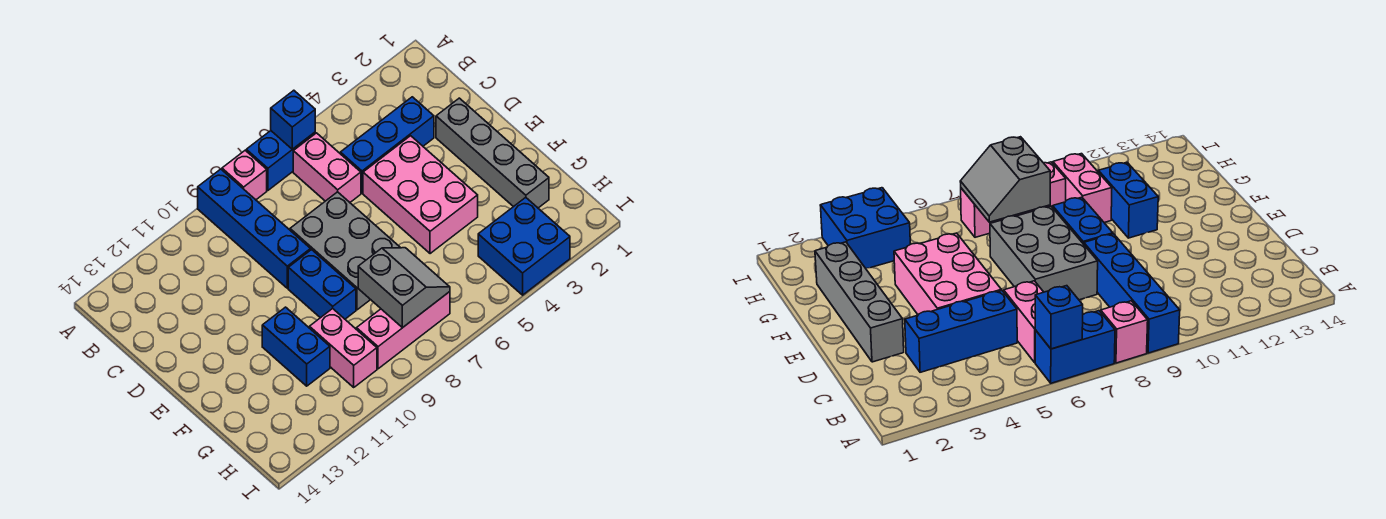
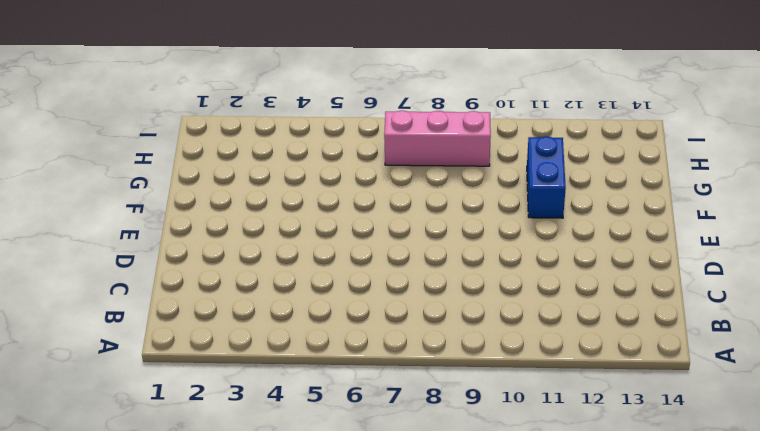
none -> blue brick A6:A7 level 1
none -> pink brick A8 level 1
none -> blue brick A9:D9 level 1

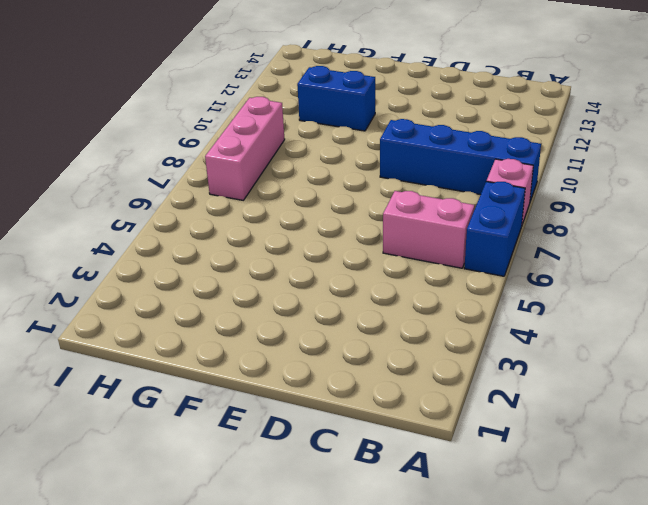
none -> blue brick C3:C5 level 1
none -> grey brick D2:G2 level 1
none -> pink brick D4:F5 level 1

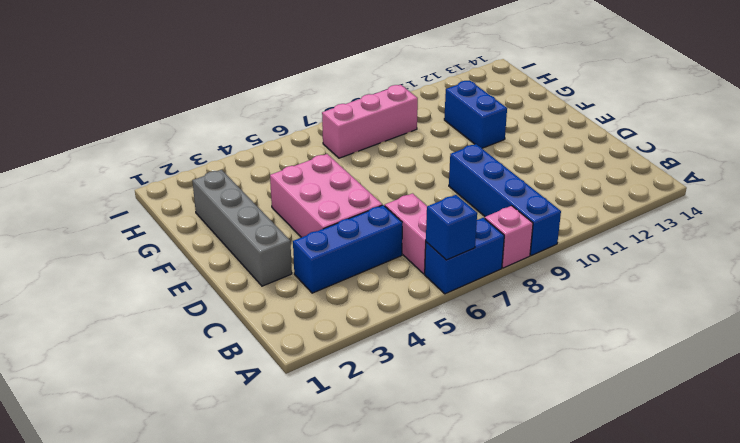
none -> grey brick D7:F8 level 1
none -> blue brick E9:F9 level 1
none -> pink brick G10:H10 level 1

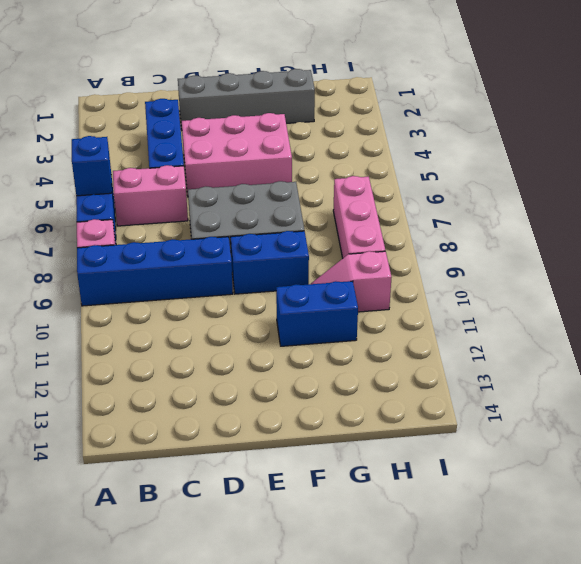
pink slope G10:H10 level 1 top H -> pink brick G10:H10 level 1
none -> blue brick H3:I4 level 1
none -> grey slope G7:H8 level 2 top 8

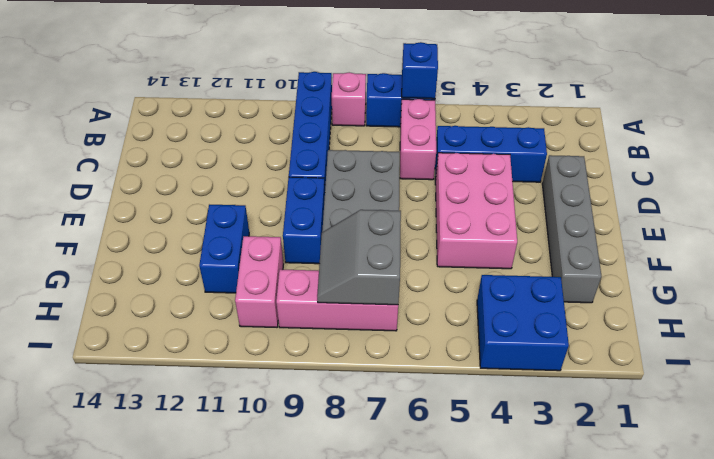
grey slope G7:H8 level 2 top 7 -> grey slope G7:H8 level 2 top 8

